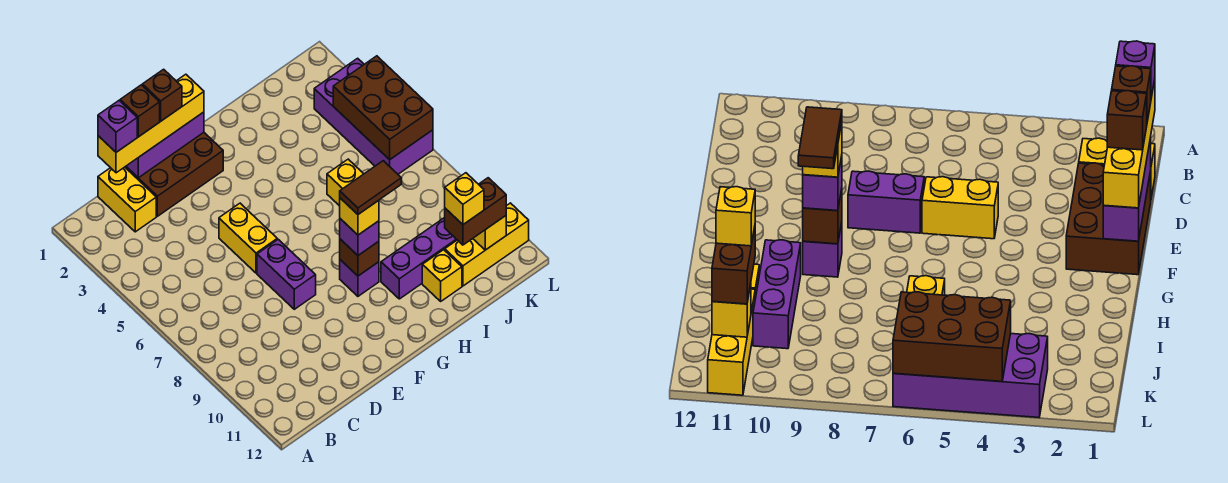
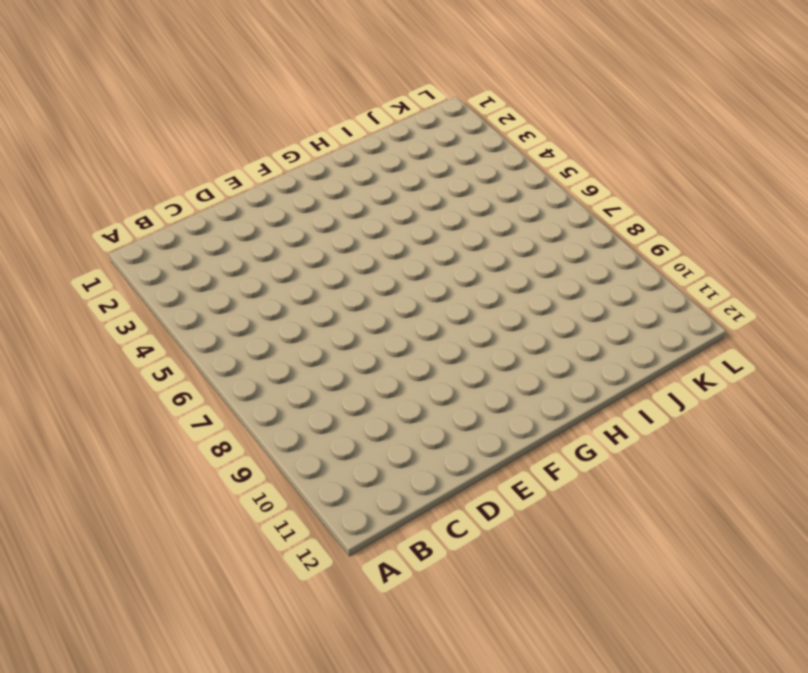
none -> yellow brick C1:C2 level 1
none -> brown brick D1:F2 level 1
none -> yellow brick E5:E6 level 1

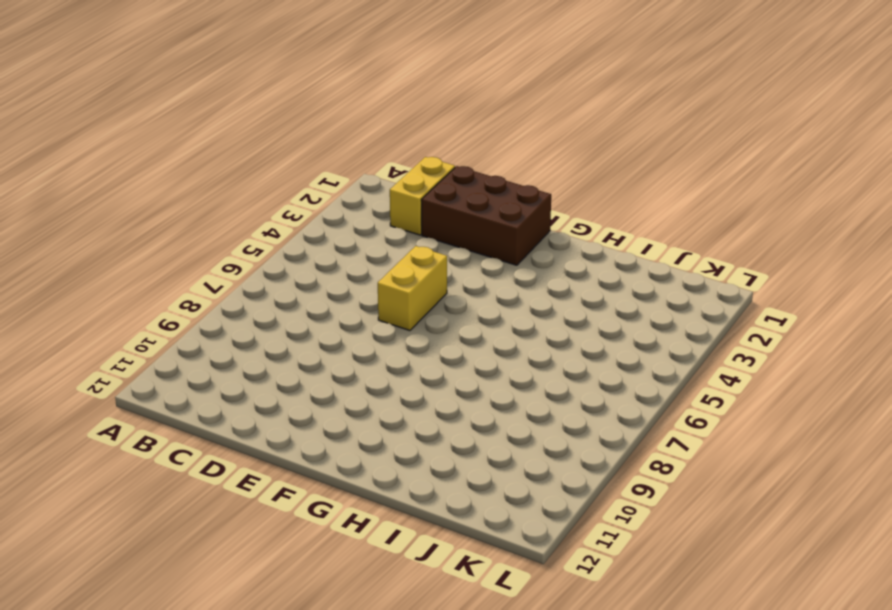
none -> purple brick E7:E8 level 1
none -> purple brick G9 level 1
none -> purple brick H10:J10 level 1

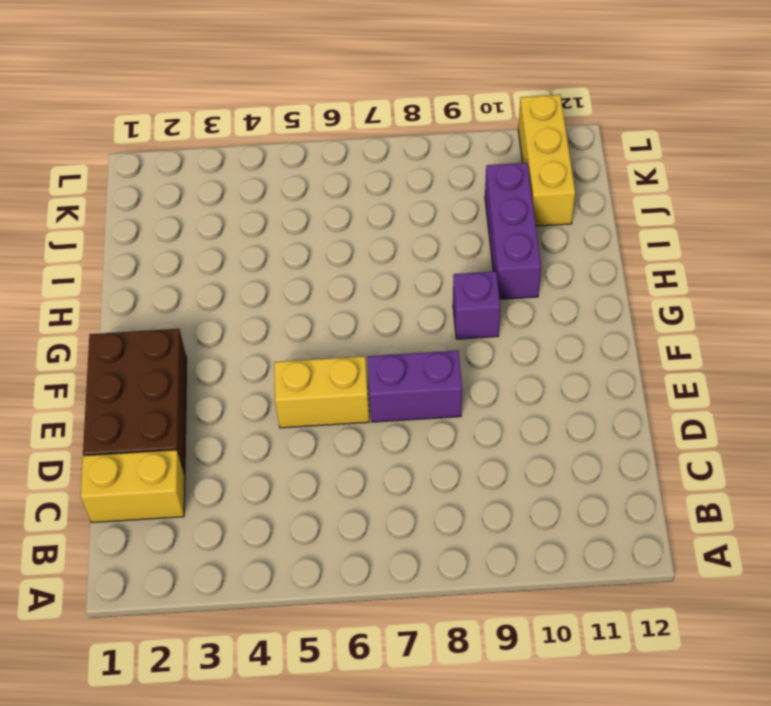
none -> yellow brick I6 level 1
none -> yellow brick I11 level 1
none -> purple brick K3:L6 level 1

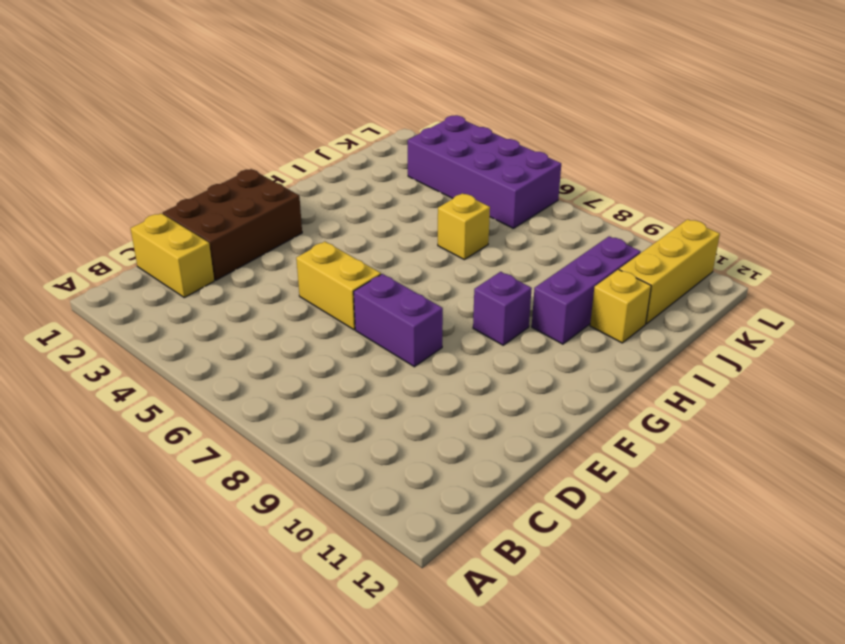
none -> purple brick D1:F1 level 2
none -> brown brick G9 level 2
none -> brown brick K4:L6 level 2

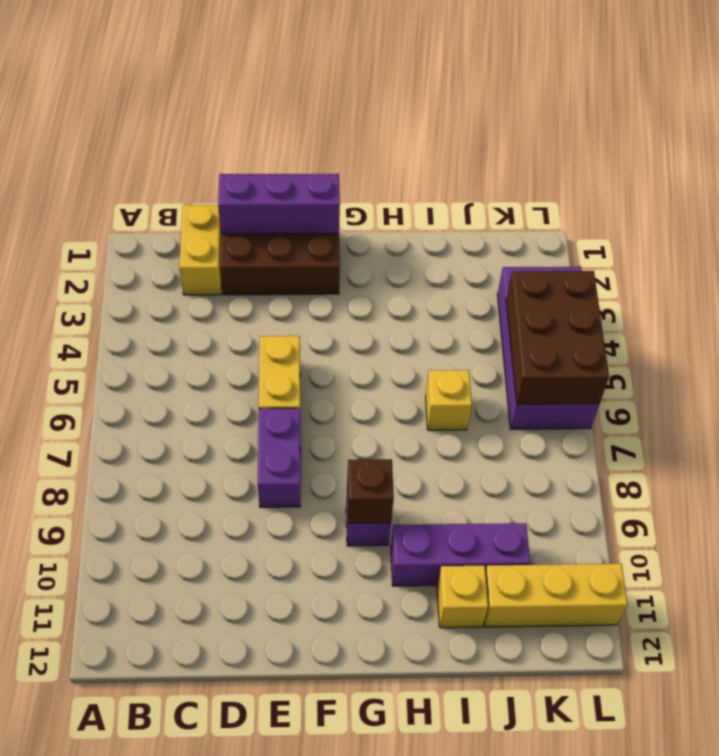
none -> yellow brick K11 level 2
none -> yellow brick C1:F1 level 3
none -> purple brick G9 level 3

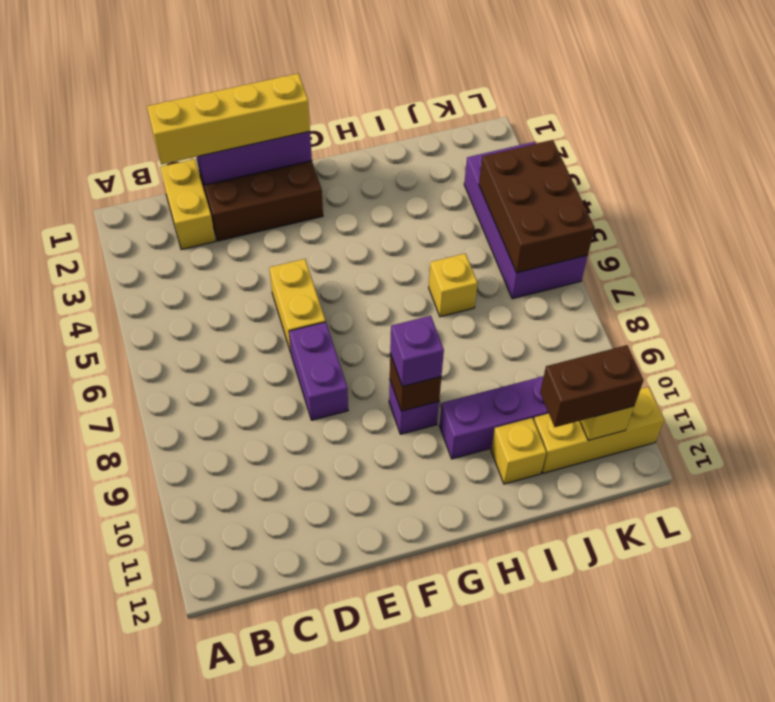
none -> purple brick C1 level 4
none -> brown brick D1 level 4
none -> brown brick E1 level 4

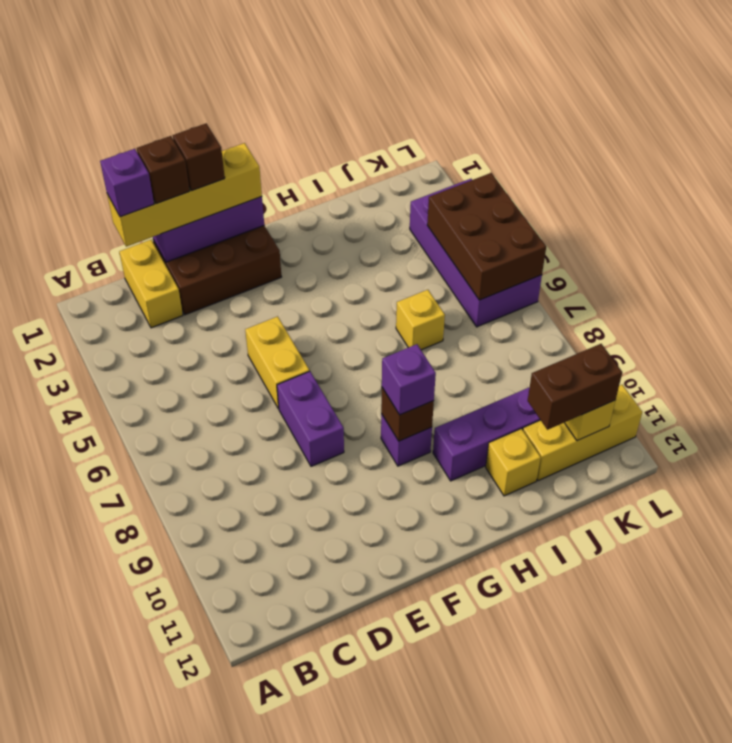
none -> yellow brick G9 level 4
none -> yellow brick J11 level 4
none -> brown tile G9:H9 level 5

